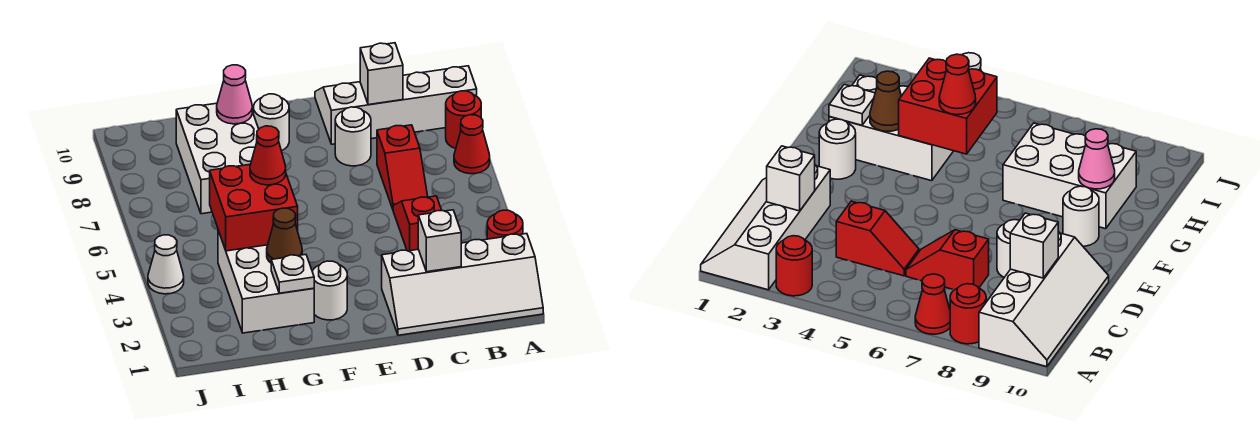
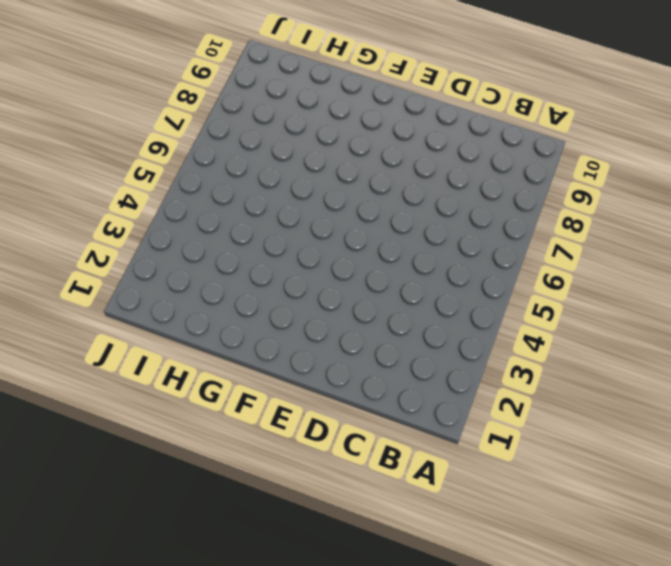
none -> white slope A1:D2 level 1 top 2
none -> red round brick A3 level 1
none -> red cone A7 level 1

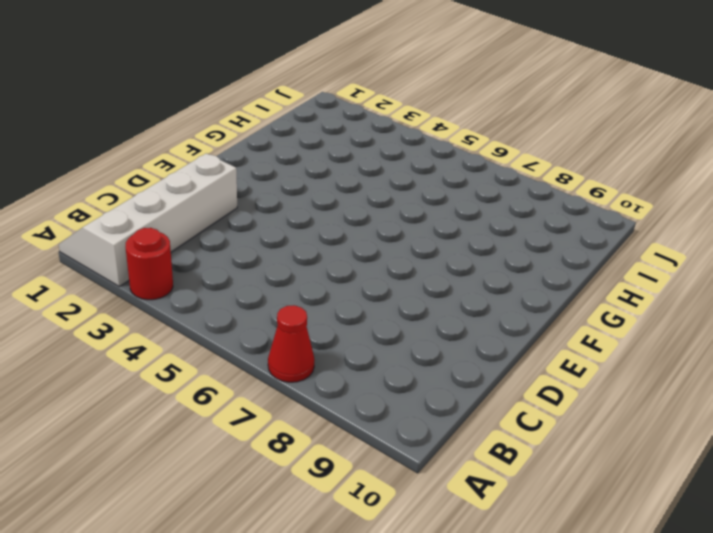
none -> red round brick A8 level 1
none -> white slope A9:D10 level 1 top 9
none -> red slope C4:C5 level 1 top 4

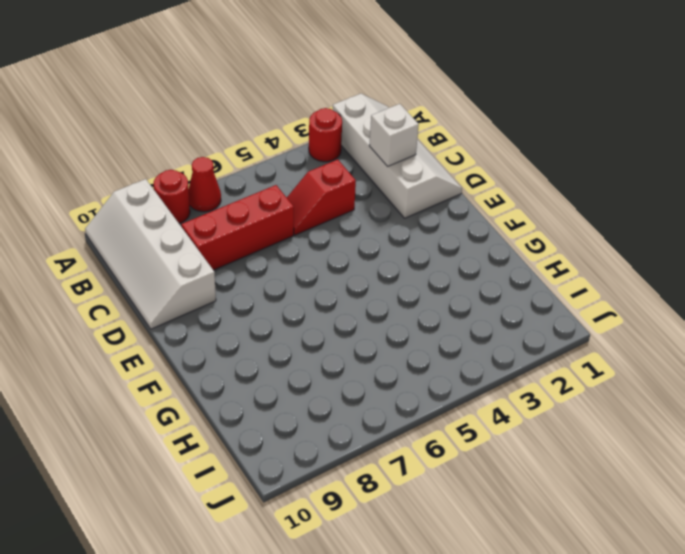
red brick C6:C8 level 1 -> red slope C6:C7 level 1 top 7
none -> white round brick D8 level 1
none -> white round brick F2 level 1
none -> white round brick F9 level 1

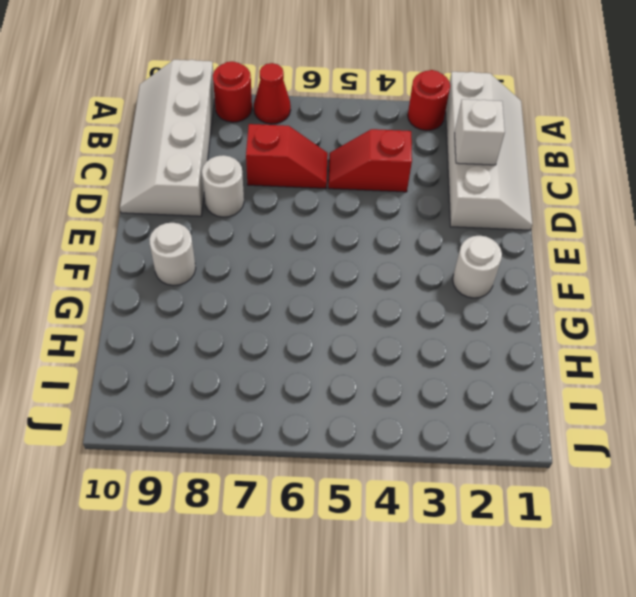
none -> white brick G2:H4 level 1
none -> white brick G7:H9 level 1
none -> white cone J4 level 1

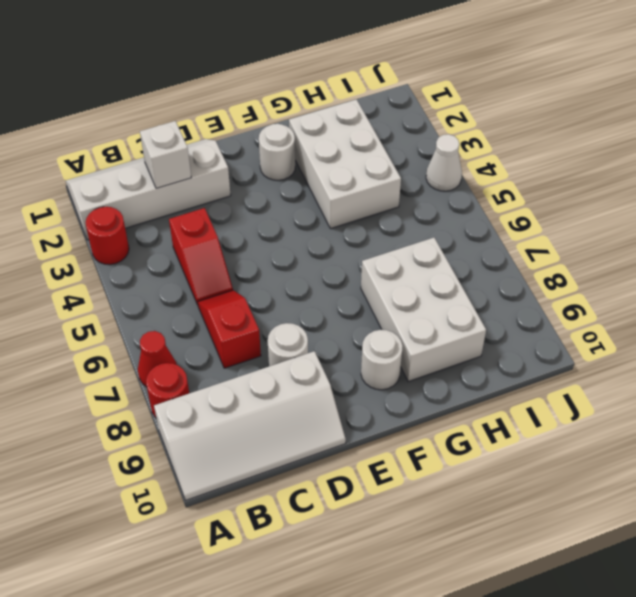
none -> white brick C9 level 2
none -> white plate G2 level 2
none -> brown cone G3 level 2

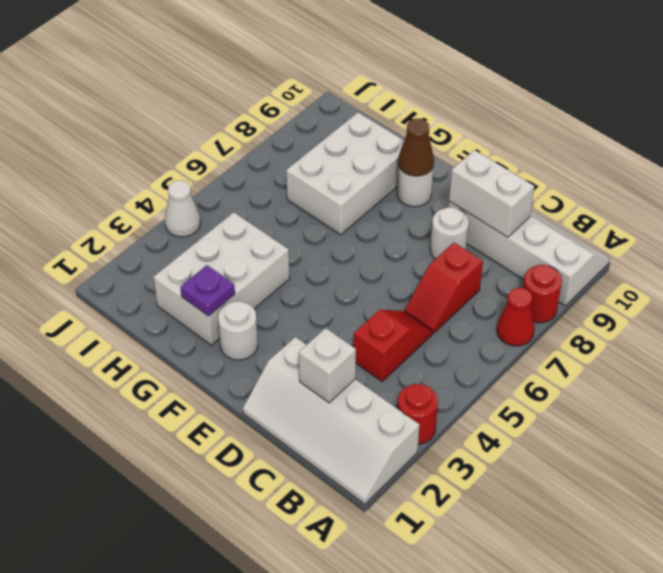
white brick C9:D9 level 2 -> white brick C9 level 2
brown cone F9 level 2 -> brown cone G3 level 2
purple plate G2 level 2 -> white plate G2 level 2
none -> red brick G4:H5 level 2
none -> pink cone G9 level 2
none -> red cone G5 level 3

